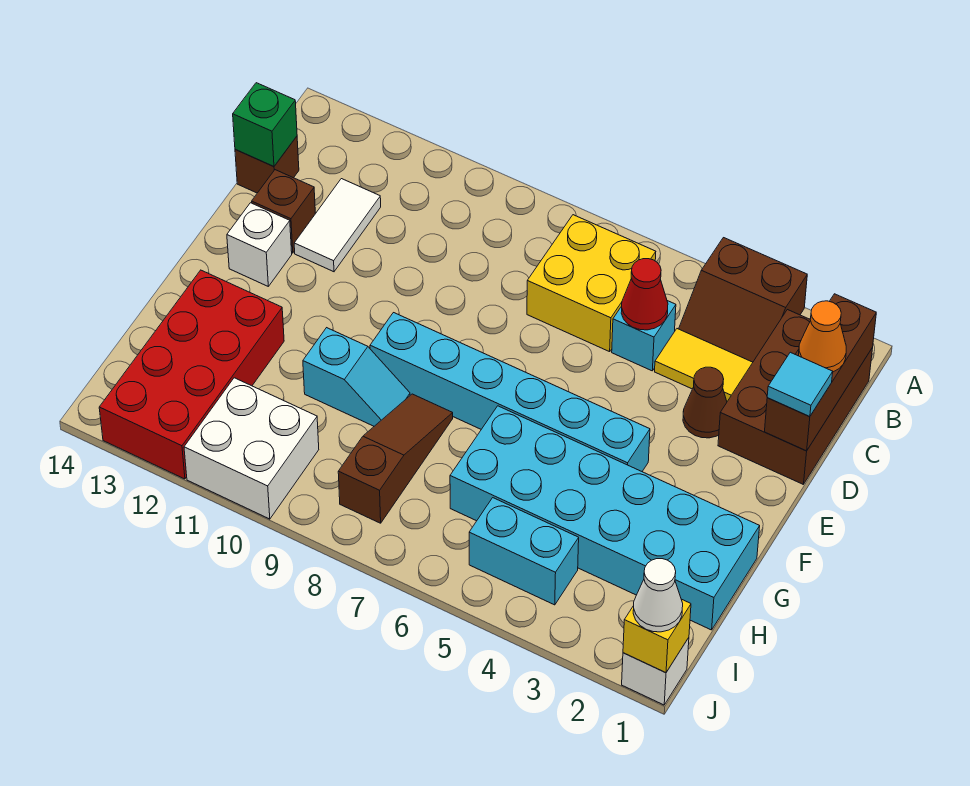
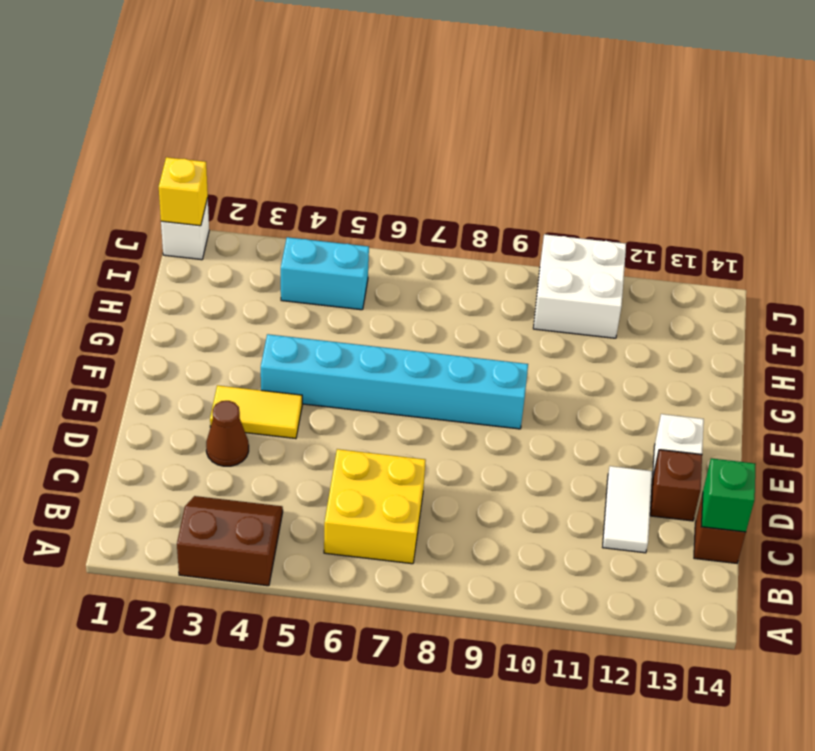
yellow tile E3:E4 level 1 -> yellow tile C3:C4 level 1
none -> brown brick B1:D2 level 1
none -> cyan brick C5 level 1
none -> cyan brick G1:H6 level 1

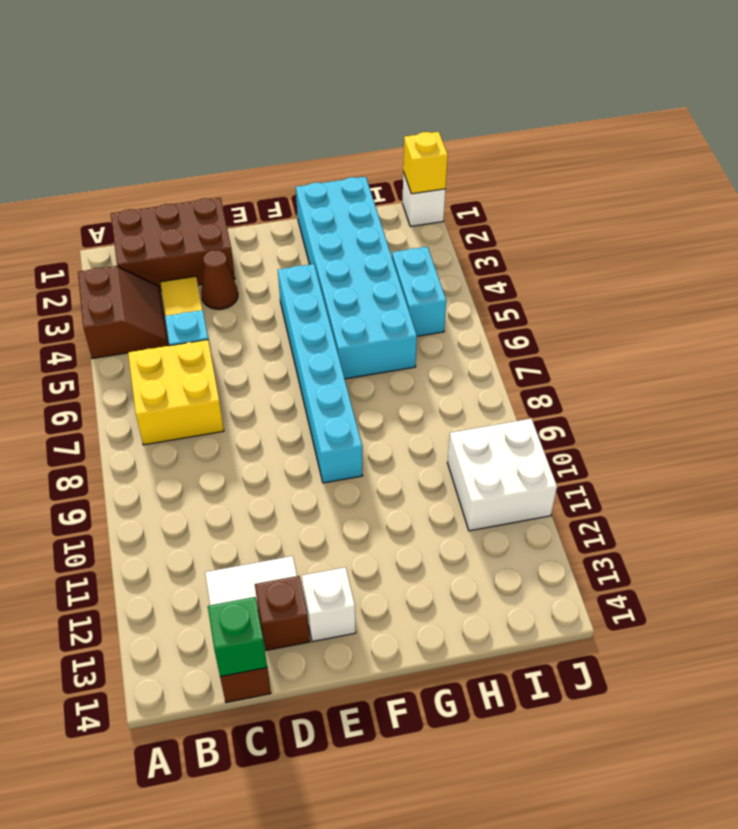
none -> brown slope G8:I8 level 1 top I
none -> cyan slope G9:G10 level 1 top 10
none -> red brick G12:J13 level 1

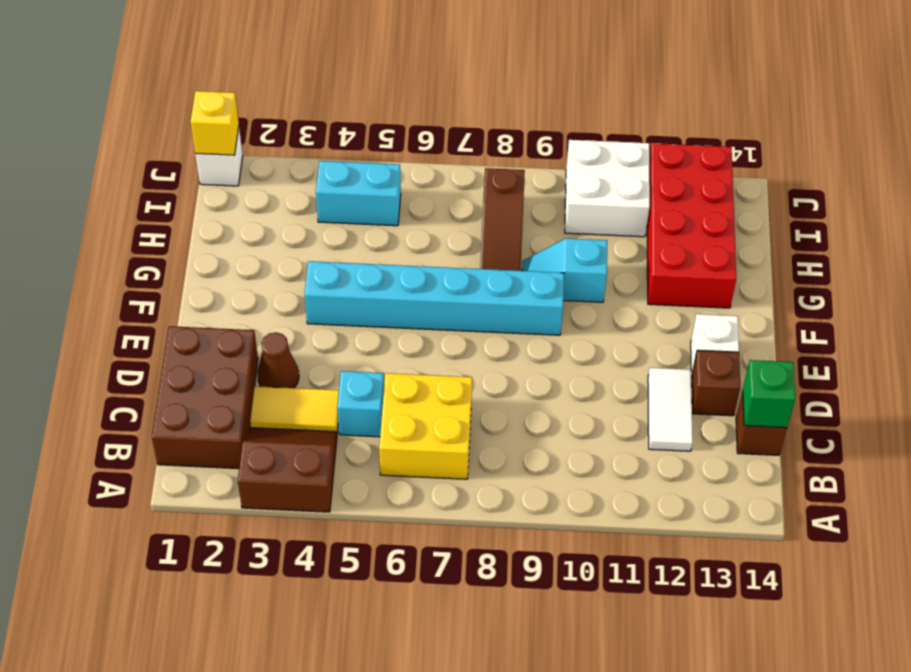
none -> cyan brick G1:H6 level 1
none -> brown brick B1:D1 level 2
none -> red cone C5 level 2

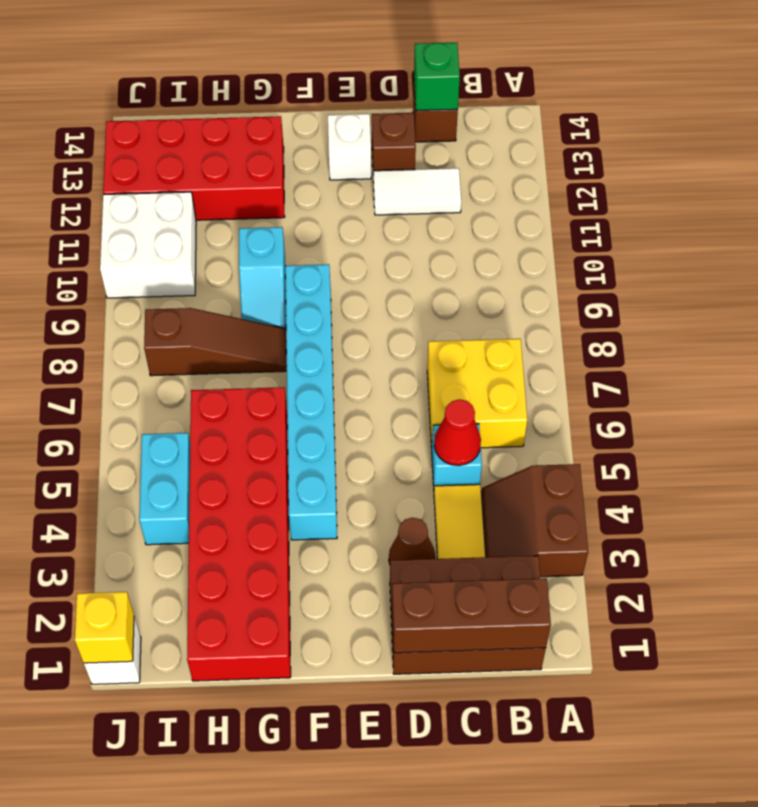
red brick G1:H6 level 1 -> cyan brick G1:H6 level 1
none -> orange cone C1 level 3
none -> cyan tile D1 level 3
none -> white cone J1 level 3

